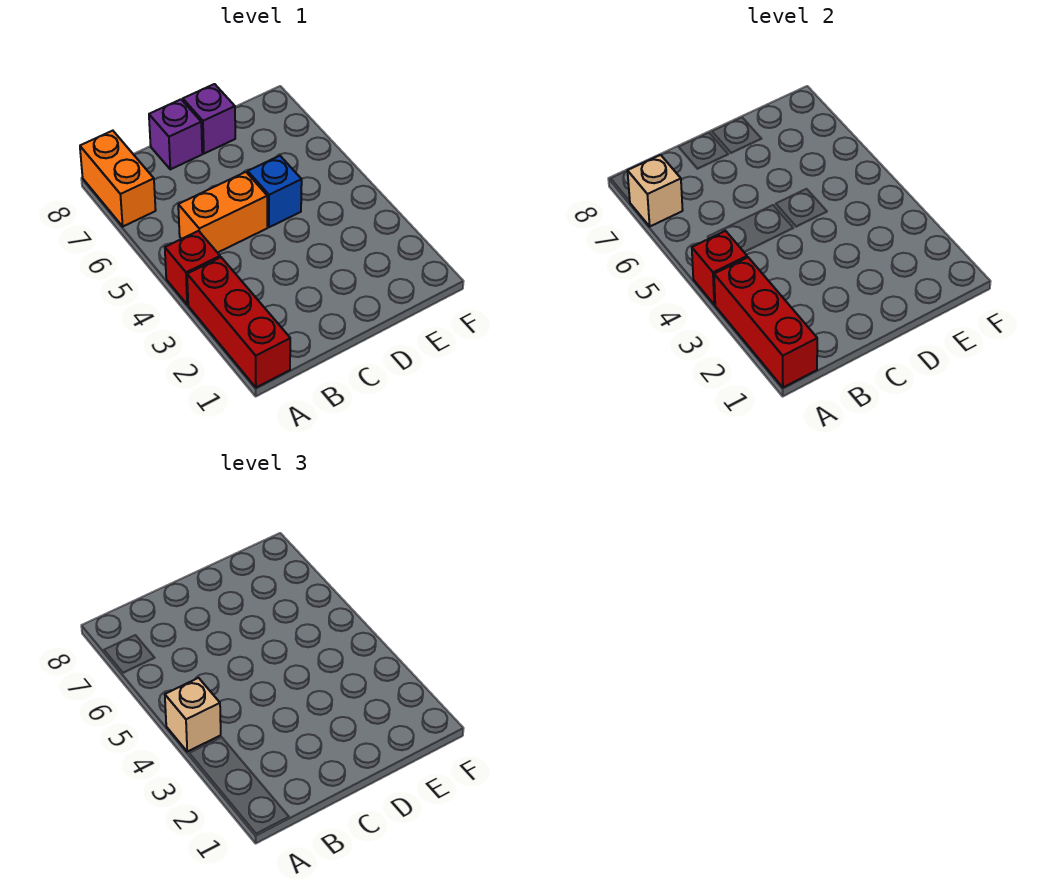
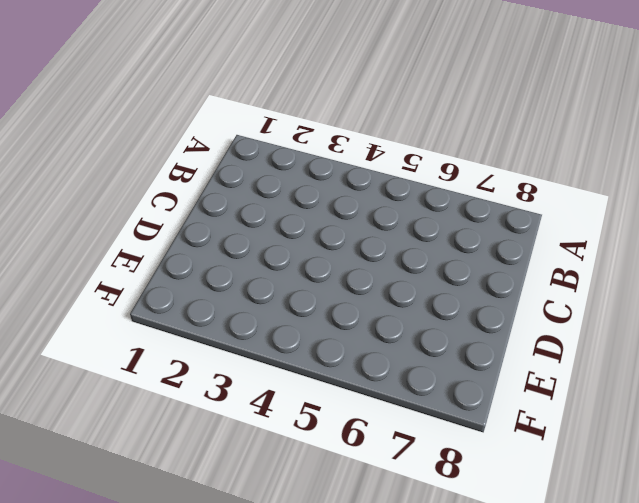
none -> red brick A1:A3 level 1
none -> red brick A4 level 1

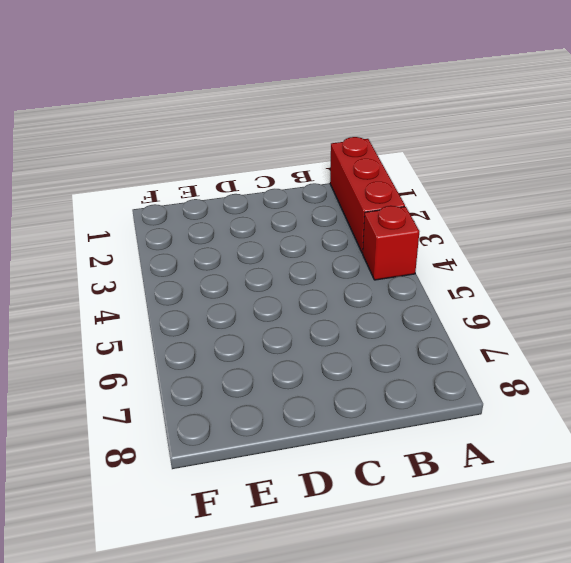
none -> orange brick A7:A8 level 1
none -> orange brick B5:C5 level 1

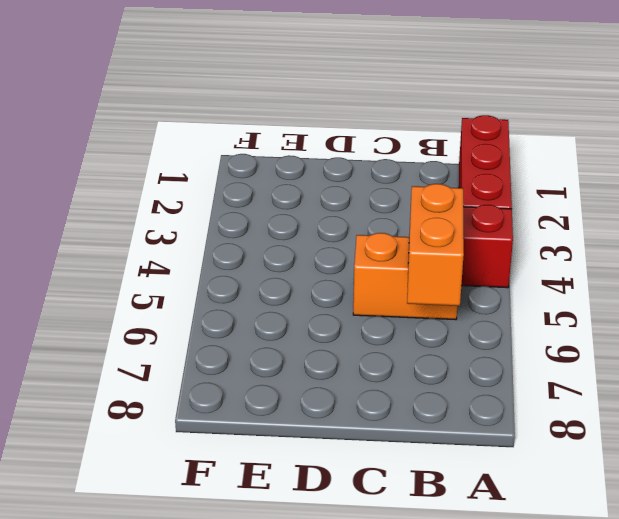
orange brick B5:B6 level 2 -> orange brick A7:A8 level 1
none -> purple brick C8 level 1
none -> blue brick D5 level 1

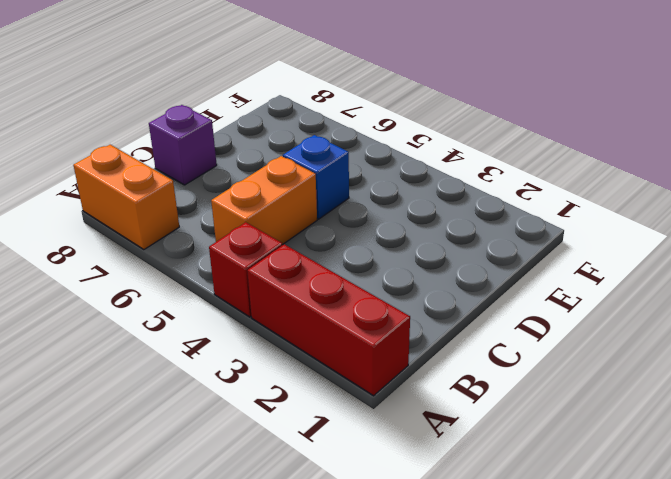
none -> purple brick D8 level 1
none -> red brick A1:A3 level 2

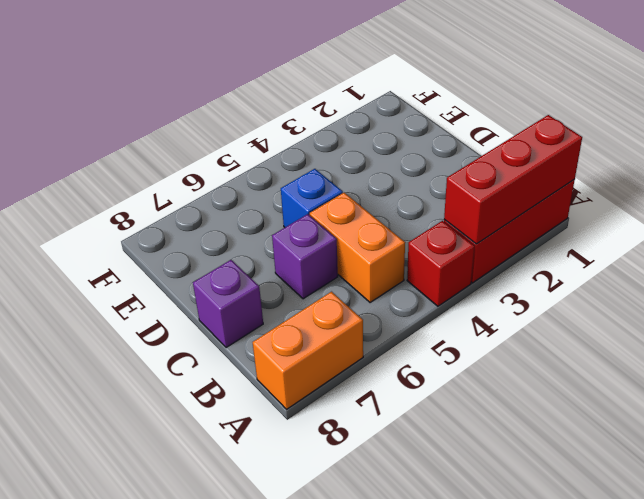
purple brick C6 level 1 -> purple brick D8 level 1
none -> red brick A4 level 2
none -> tan brick A7 level 2

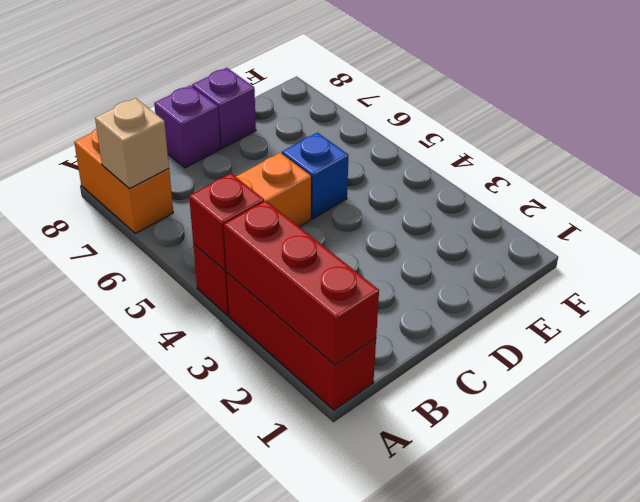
none -> tan brick A4 level 3

